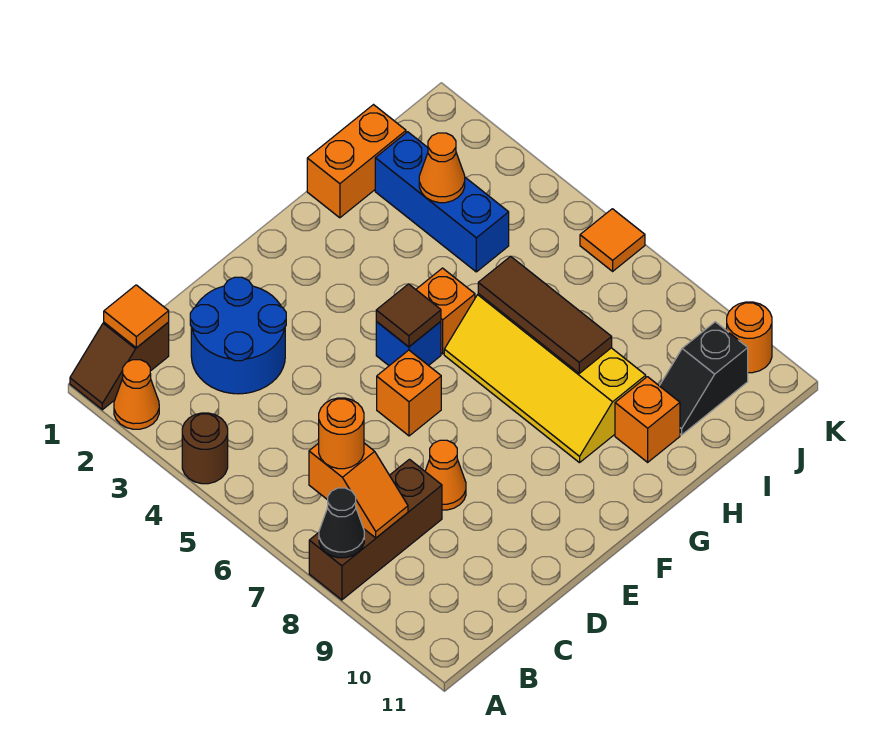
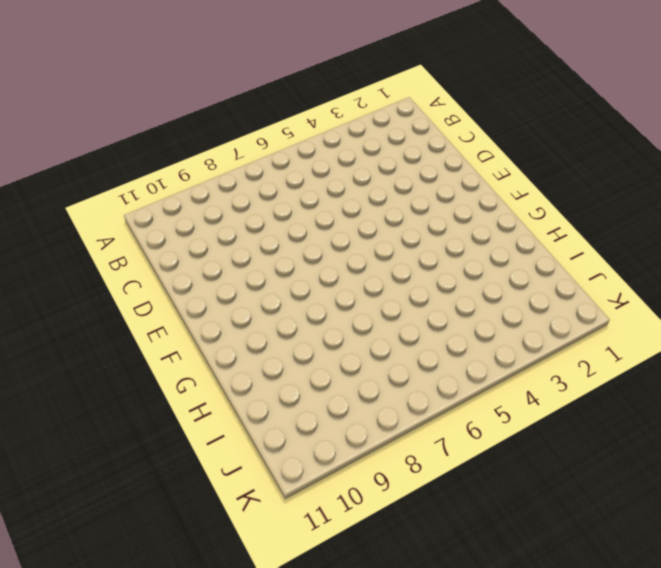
none -> brown slope A1:B1 level 1 top B
none -> orange cone A2 level 1
none -> brown round brick A4 level 1

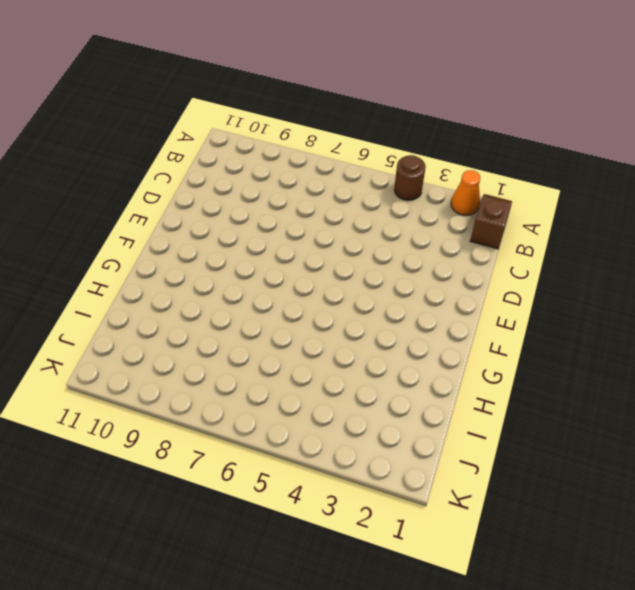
none -> brown brick A8:C8 level 1
none -> blue round brick C2:D3 level 1
none -> orange cone D8 level 1

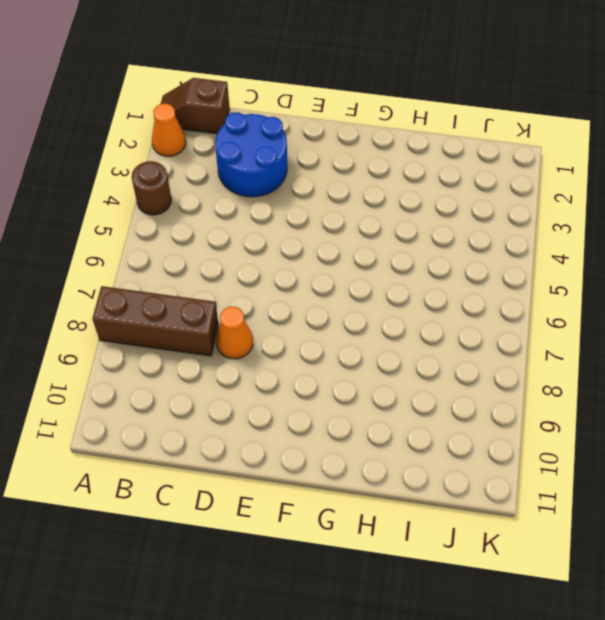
none -> orange brick E6 level 1
none -> blue brick F5 level 1
none -> orange brick G5 level 1

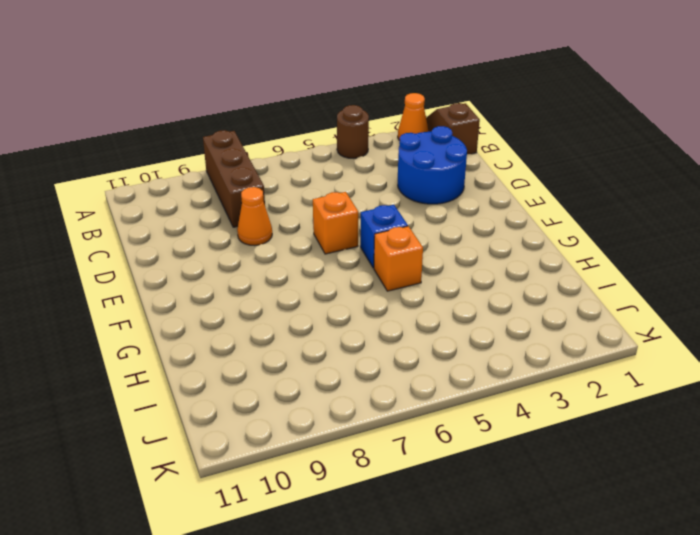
none -> yellow slope G6:H9 level 1 top H
none -> orange brick H1:I1 level 1
none -> orange brick H10 level 1

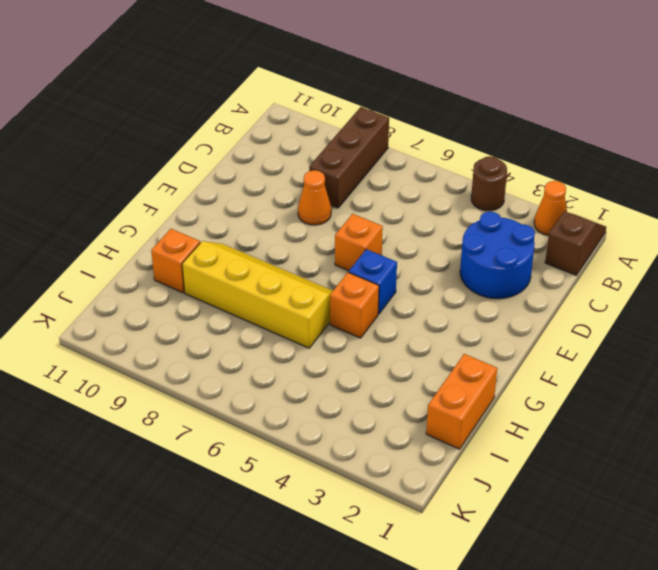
none -> blue brick I2:I4 level 1
none -> black slope I10:J10 level 1 top J
none -> orange tile K6 level 1

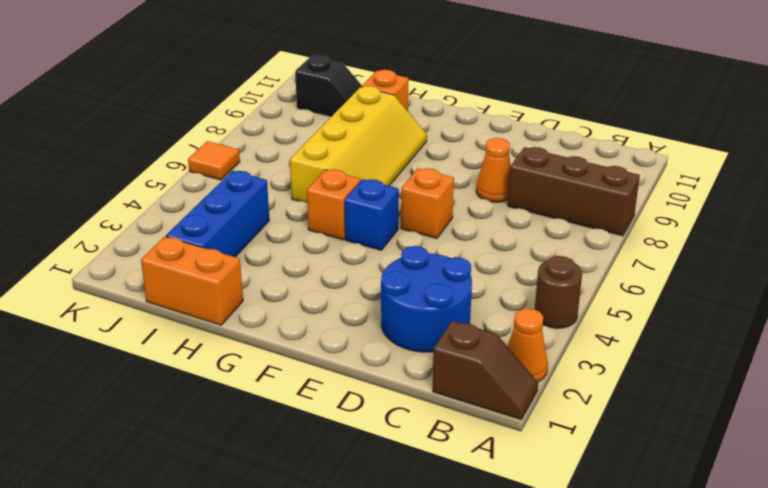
none -> orange round brick K10 level 1
none -> black cone A8 level 2
none -> orange tile B1 level 2

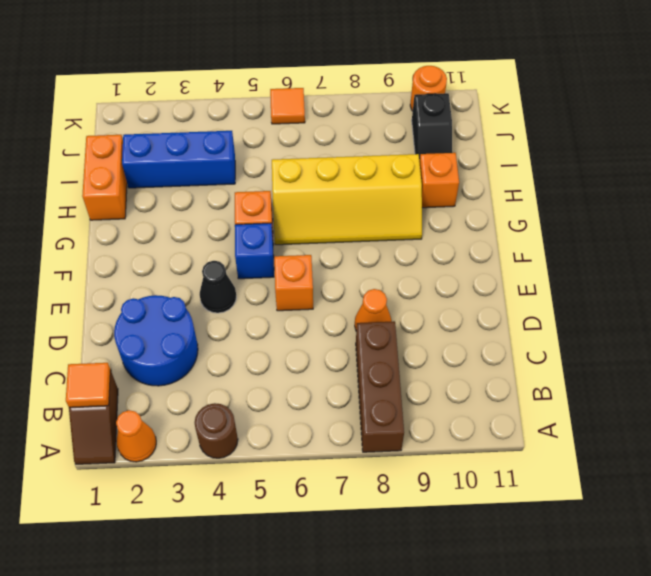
black cone E4 level 1 -> black cone A8 level 2
none -> orange slope B7:B8 level 2 top 7
none -> brown tile F5 level 2
none -> brown tile H6:H8 level 2

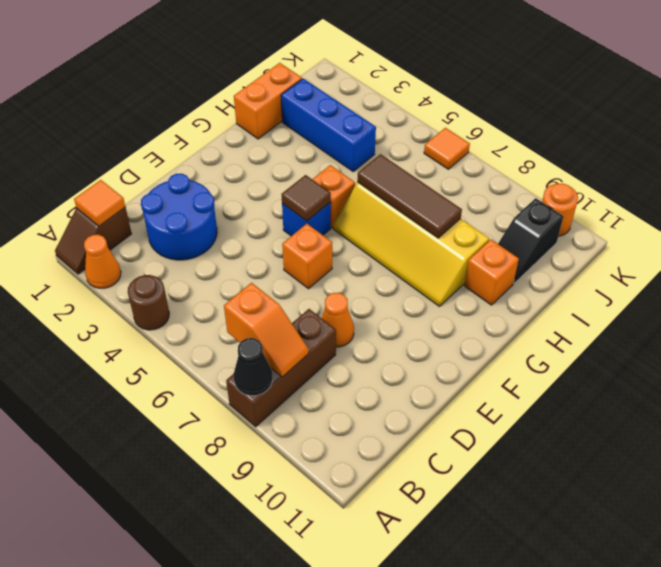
none -> orange cone I3 level 2
none -> orange round brick B7 level 3

